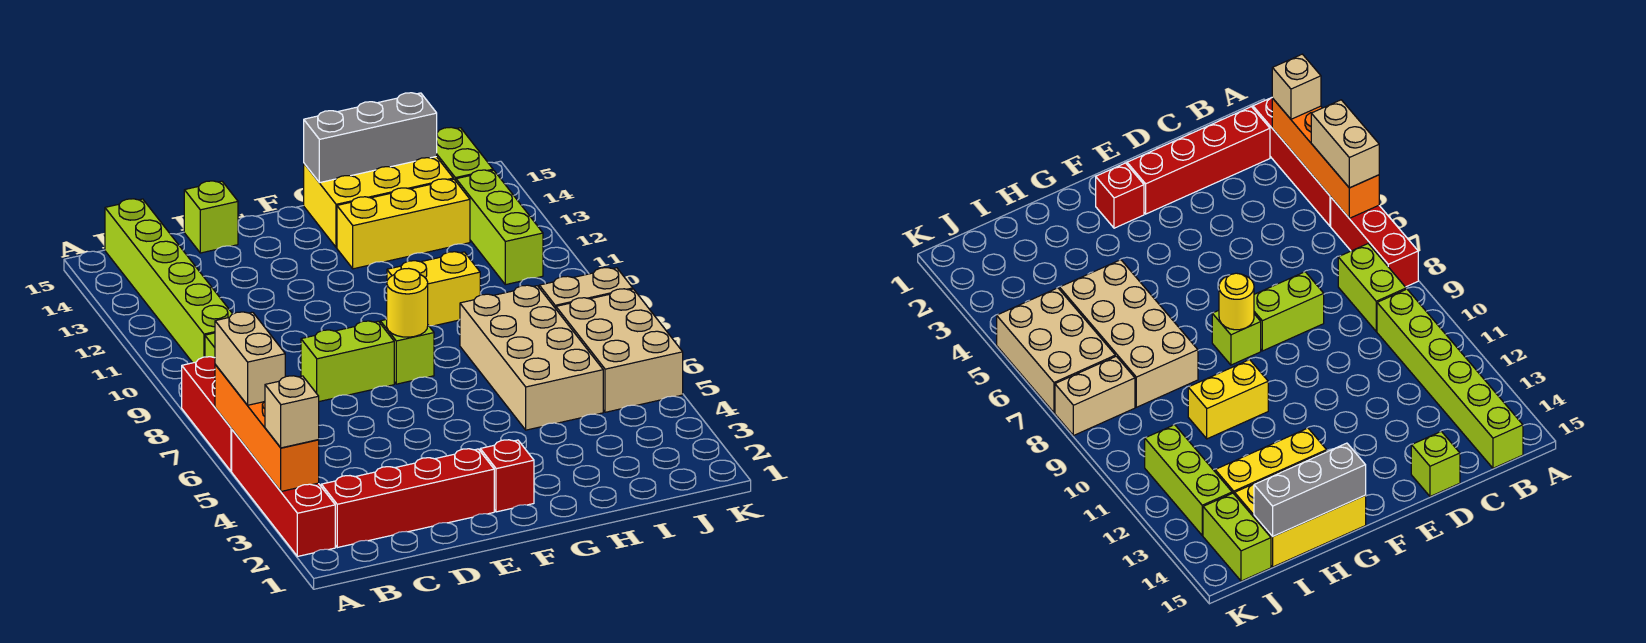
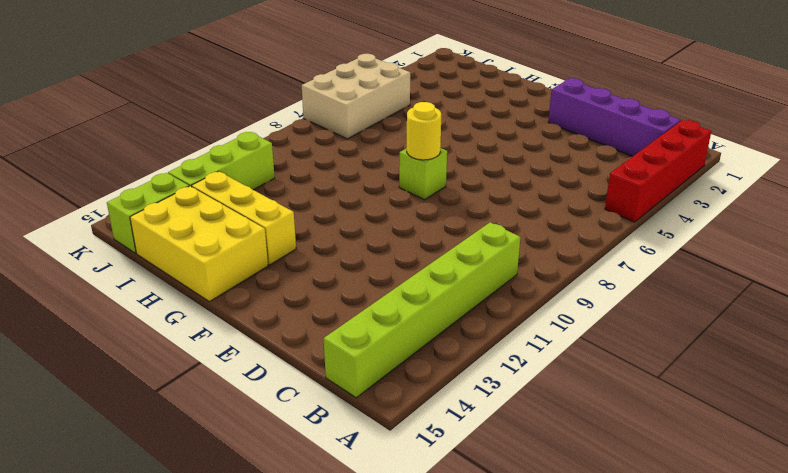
purple brick B2:E2 level 1 -> red brick B2:E2 level 1
none -> red brick A6:A8 level 1
none -> lime brick B8:B9 level 1
none -> lime brick D8:E8 level 1

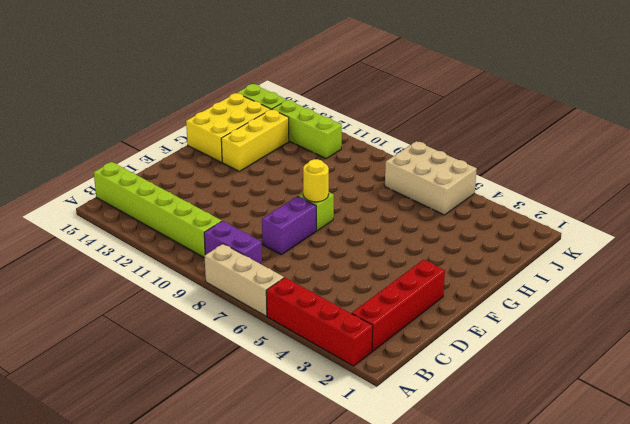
tan brick A6:A8 level 1 -> red brick A6:A8 level 1
purple brick B8:B9 level 1 -> lime brick B8:B9 level 1
purple brick D8:E8 level 1 -> lime brick D8:E8 level 1
none -> lime brick D15 level 1
none -> red brick F2 level 1
none -> yellow brick G10:H10 level 1

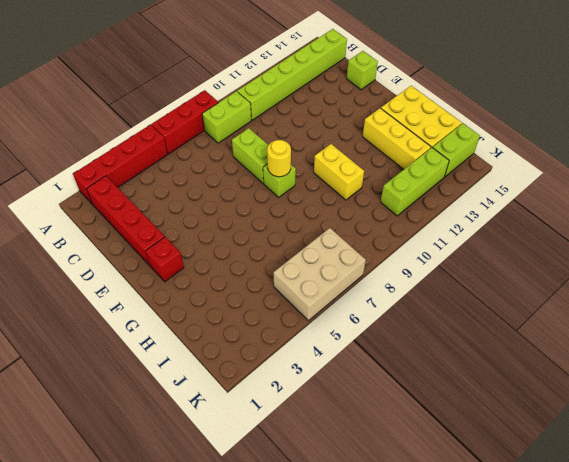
none -> tan brick H5:I8 level 1
none -> tan brick J8:K8 level 1
none -> orange brick A3:A6 level 2

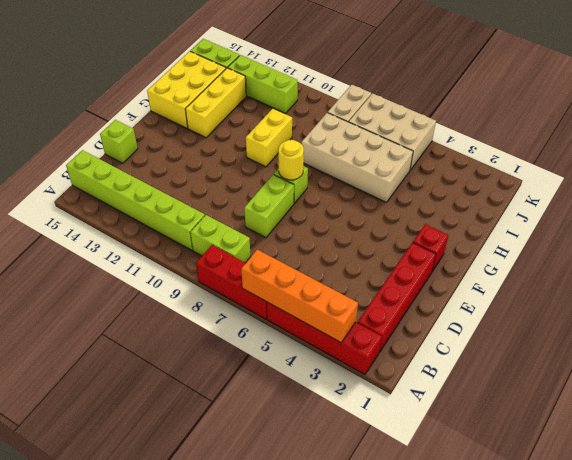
none -> grey brick G15:I15 level 2
none -> tan brick A3 level 3
none -> tan brick A5:A6 level 3

